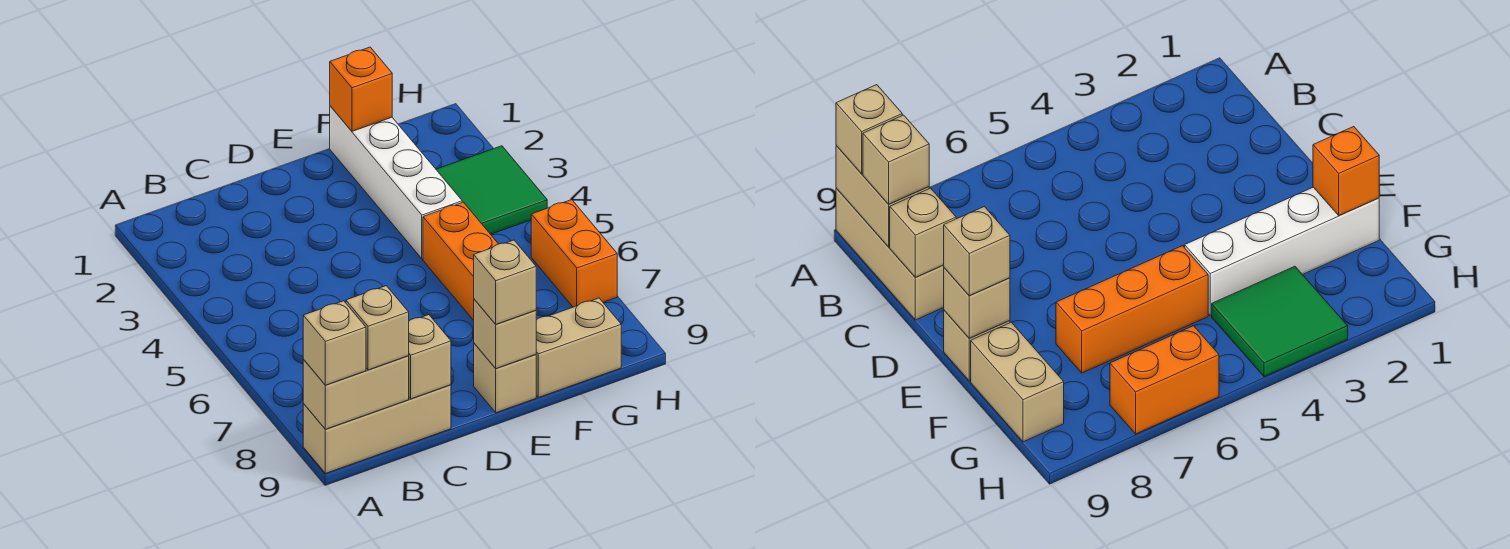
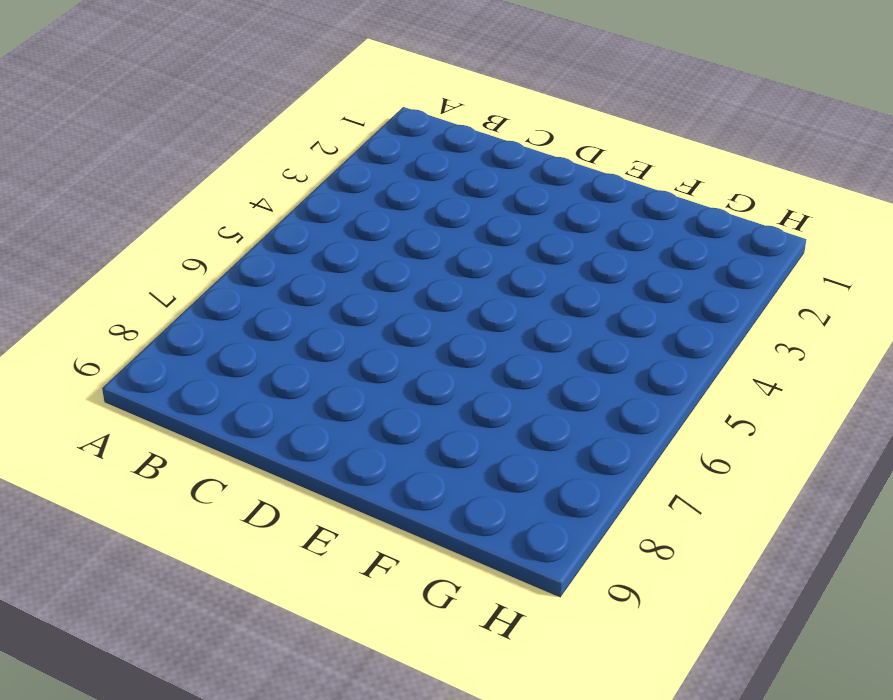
none -> tan brick A9:C9 level 1
none -> tan brick E9 level 1
none -> white brick F1:F4 level 1

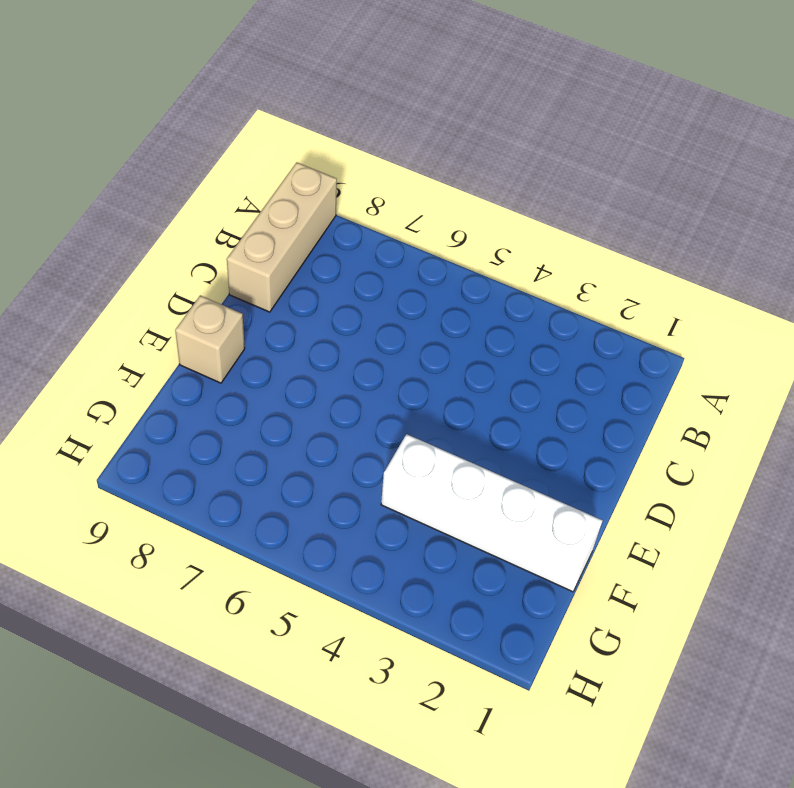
none -> orange brick F5:F7 level 1
none -> tan brick F9:G9 level 1
none -> green tile G3:H4 level 1

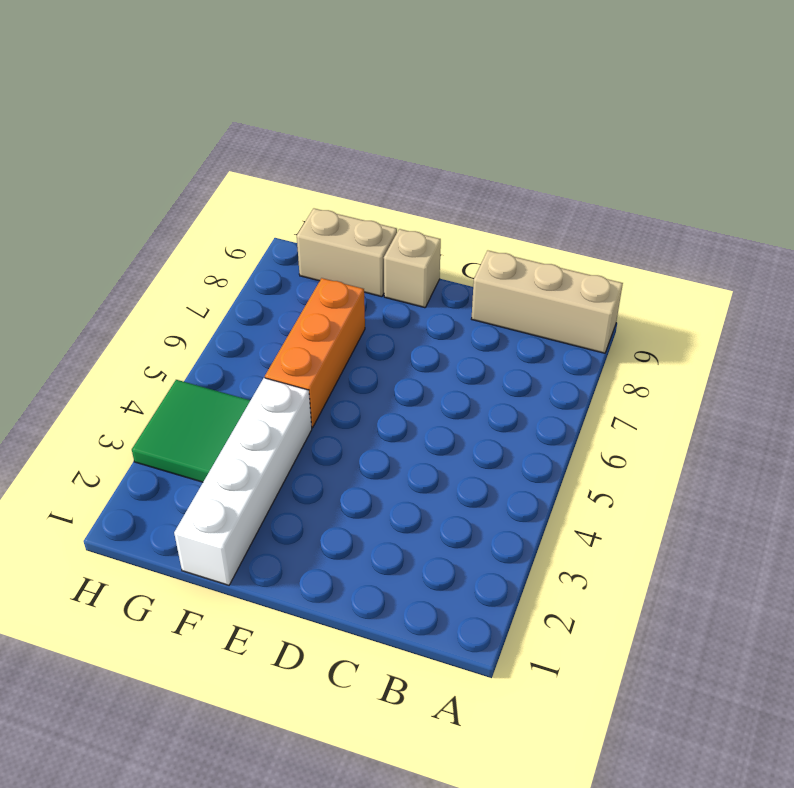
none -> orange brick H6:H7 level 1
none -> tan brick A9:B9 level 2
none -> tan brick C9 level 2

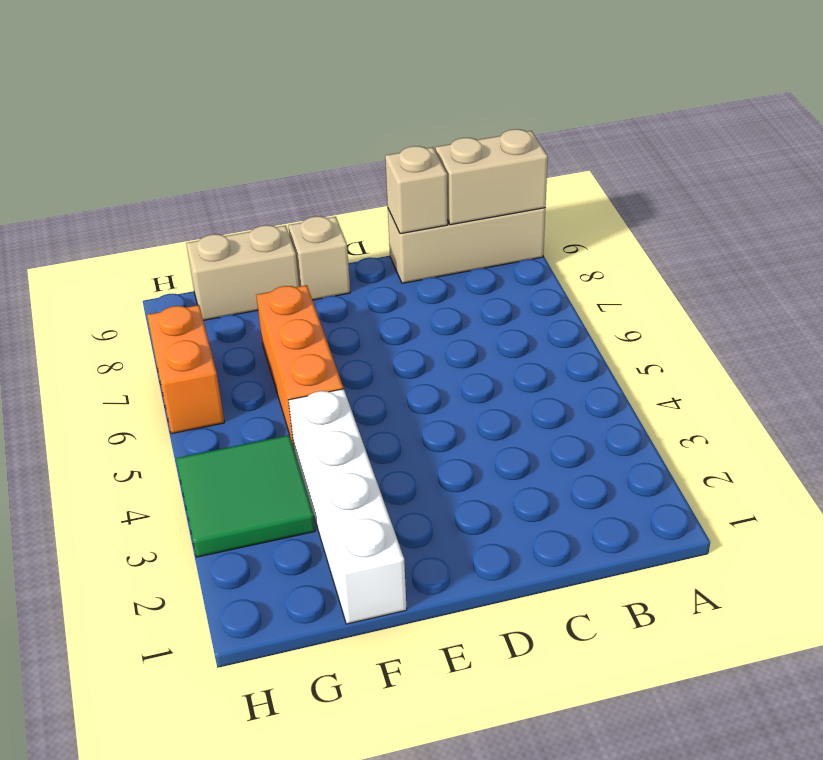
none -> tan brick E9 level 2
none -> orange brick F1 level 2
none -> tan brick A9 level 3

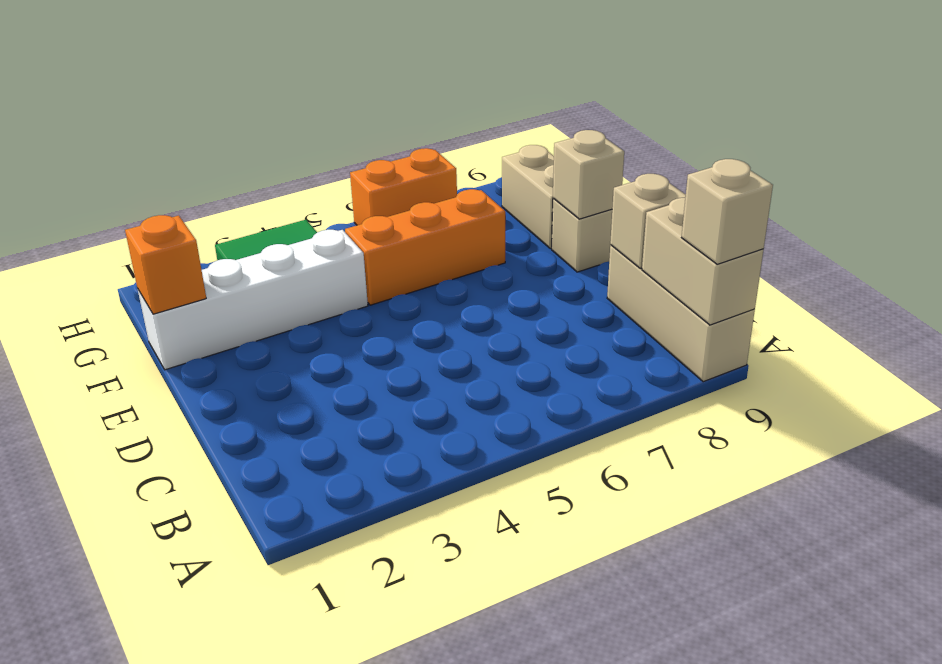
none -> tan brick B9 level 3
none -> tan brick E9 level 3

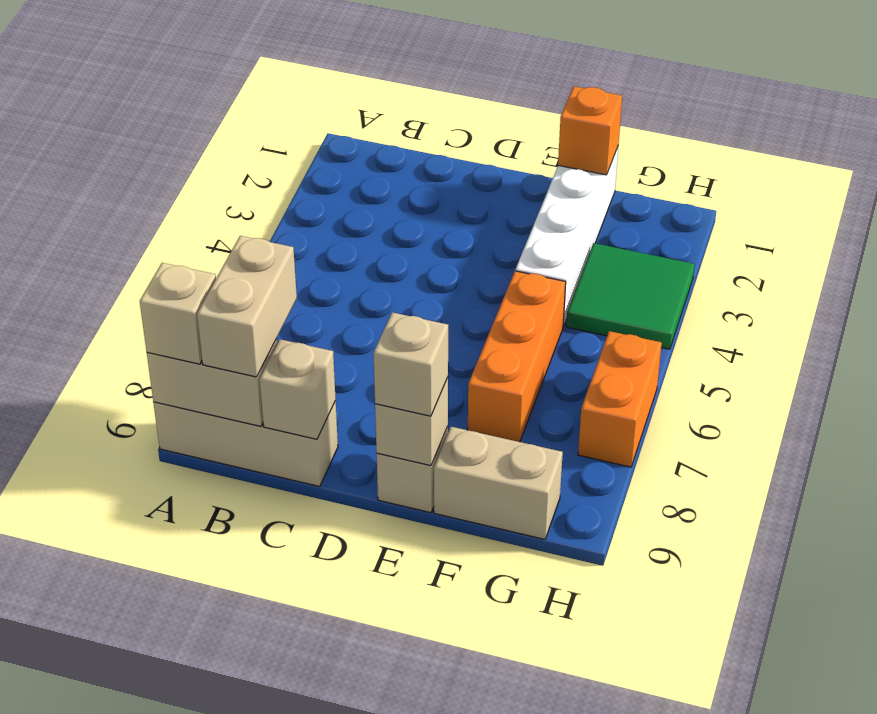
tan brick B8:B9 level 3 -> tan brick B9 level 3

